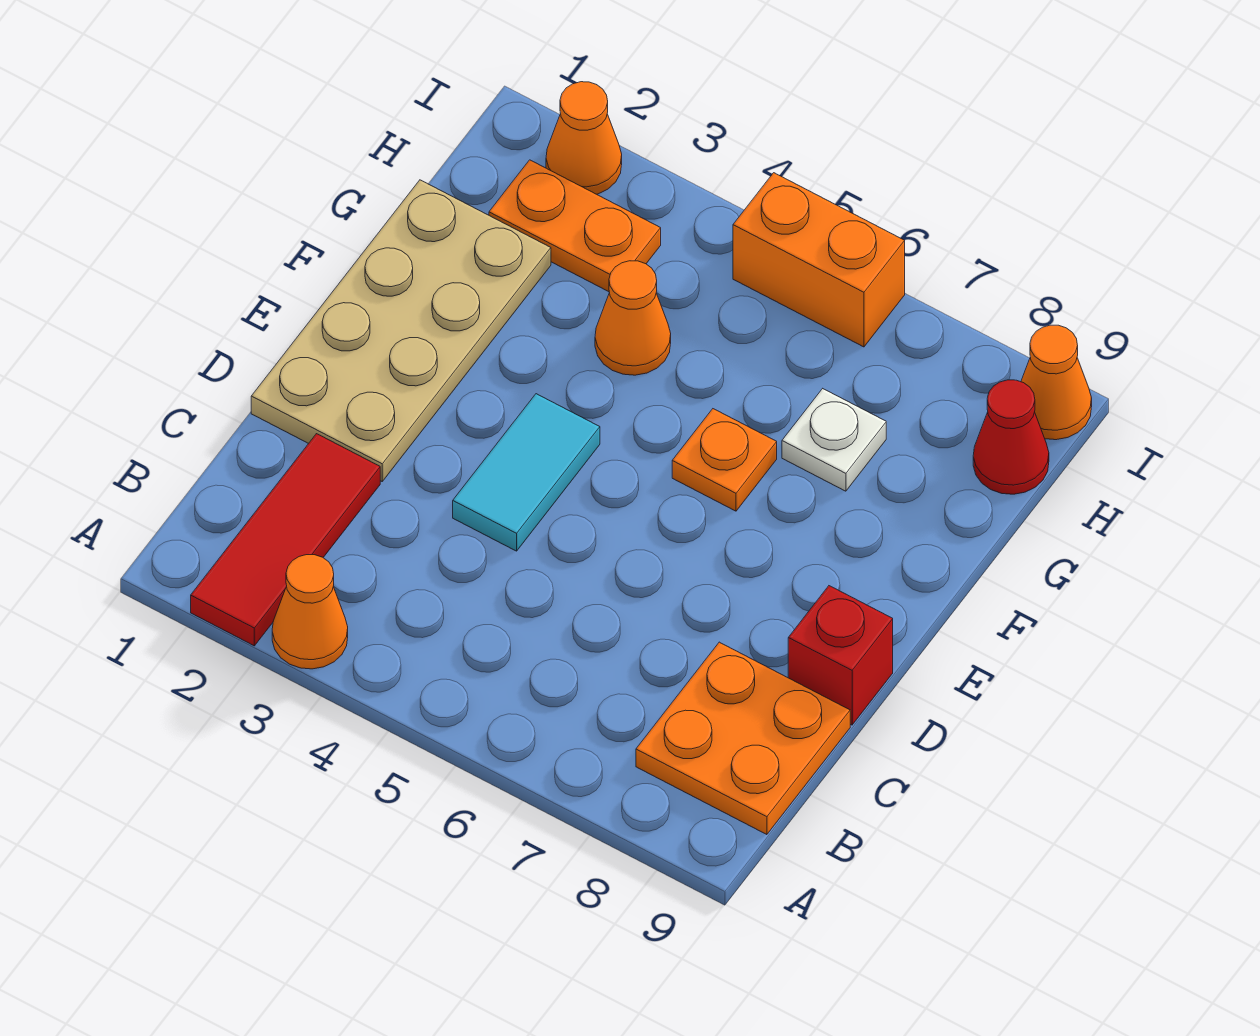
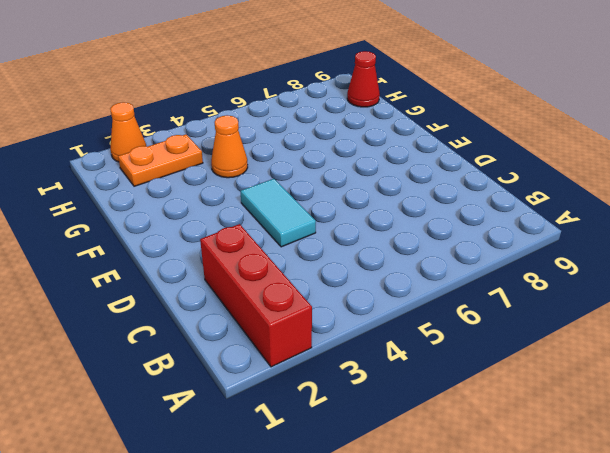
red brick A2:C2 level 1 -> red tile A2:C2 level 1
none -> orange cone A3 level 1
none -> orange plate B8:C9 level 1
none -> tan plate D1:G2 level 1

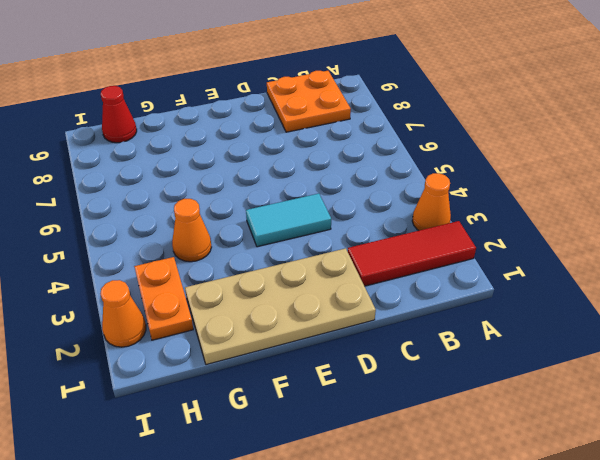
none -> red brick D9 level 1
none -> orange plate F6 level 1
none -> white plate G7 level 1

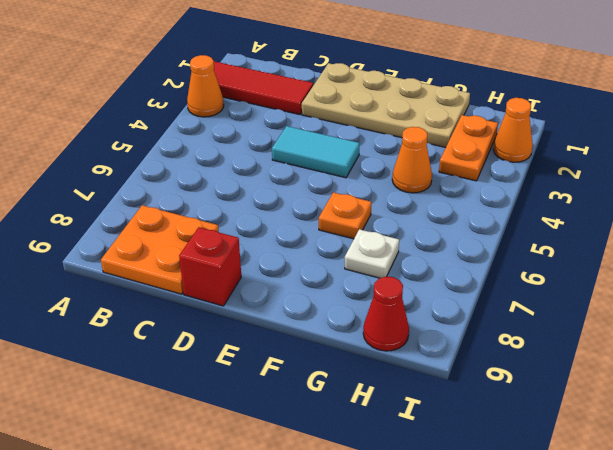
none -> orange brick I5:I6 level 1
none -> orange cone I9 level 1

